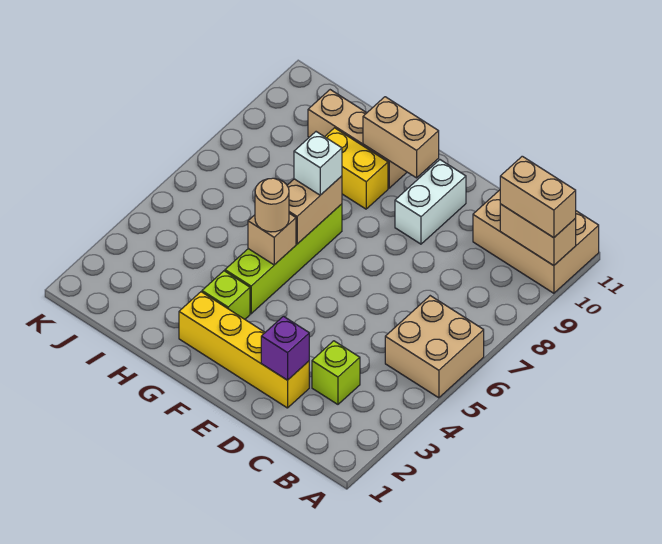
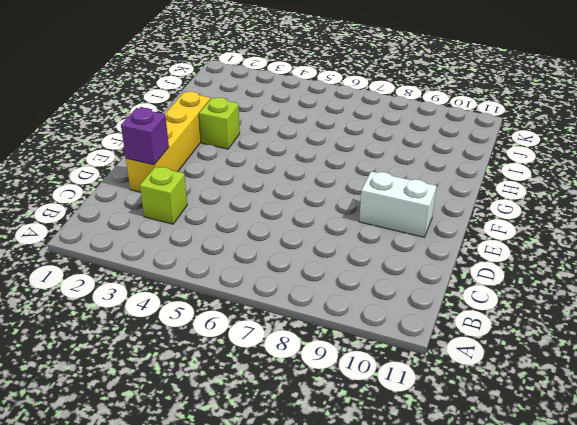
none -> tan brick A5:B6 level 1
none -> tan brick A10:C11 level 1
none -> lime brick G4:G7 level 1

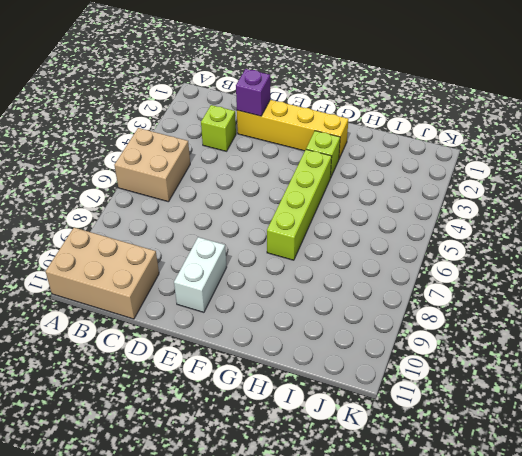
none -> yellow brick G9:H9 level 1
none -> tan brick G10:I10 level 1
none -> tan brick A10:B10 level 2

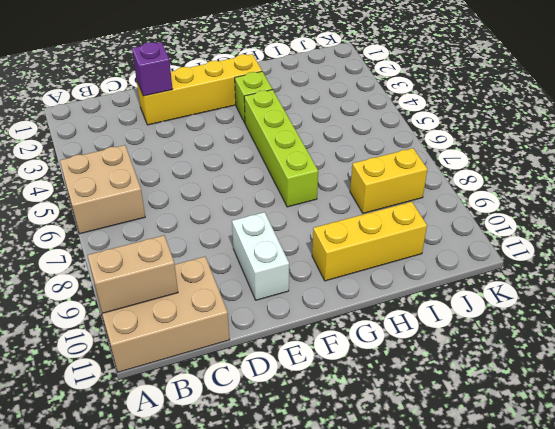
yellow brick G10:I10 level 1 -> tan brick G10:I10 level 1
yellow brick I8:J8 level 1 -> yellow brick G9:H9 level 1
none -> lime brick C3 level 1
none -> tan brick F10:G10 level 2
none -> tan brick G5 level 2

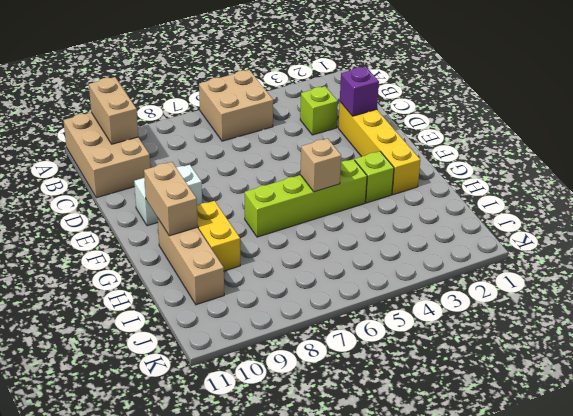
none -> tan brick G6:G7 level 2
none -> tan brick A10:B10 level 3
none -> tan round brick G5 level 3

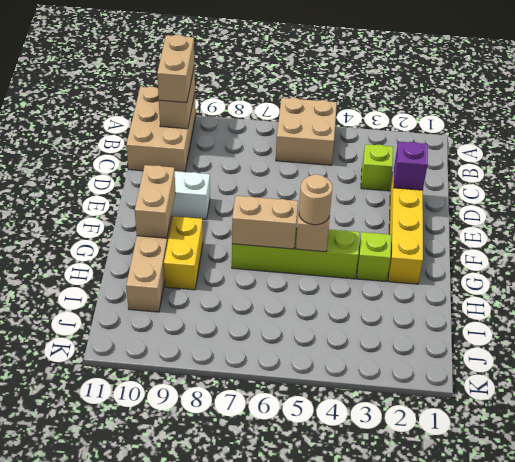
none -> white brick G7 level 3

